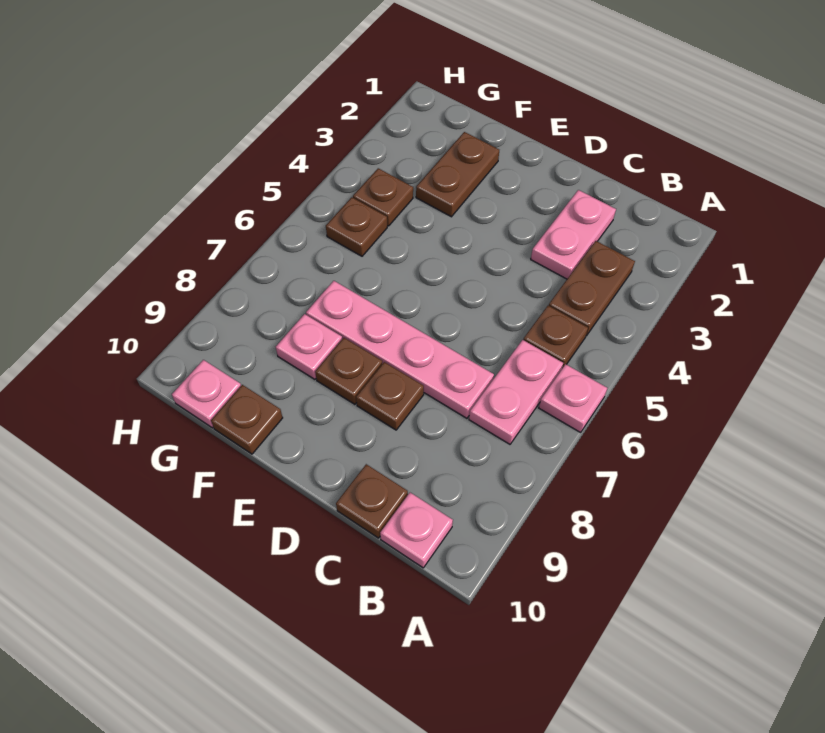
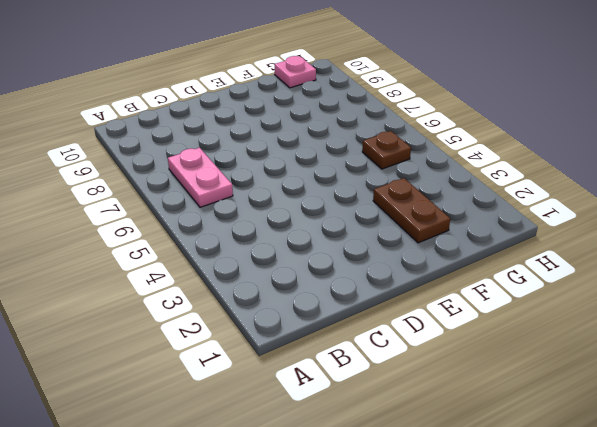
none -> pink plate A6 level 1
none -> brown plate B3:B4 level 1
none -> brown plate B5 level 1

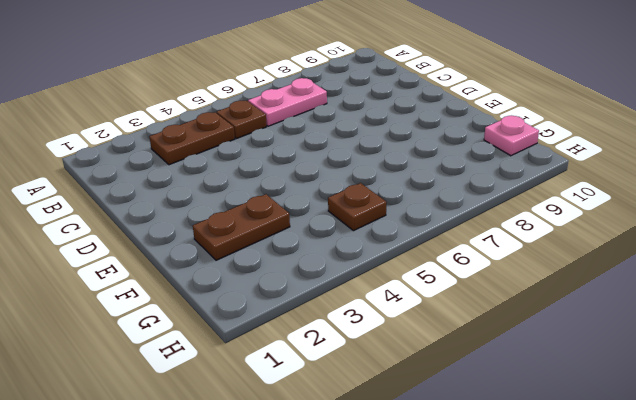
none -> pink plate A6 level 1
none -> pink plate B10 level 1
none -> pink plate C2:C3 level 1

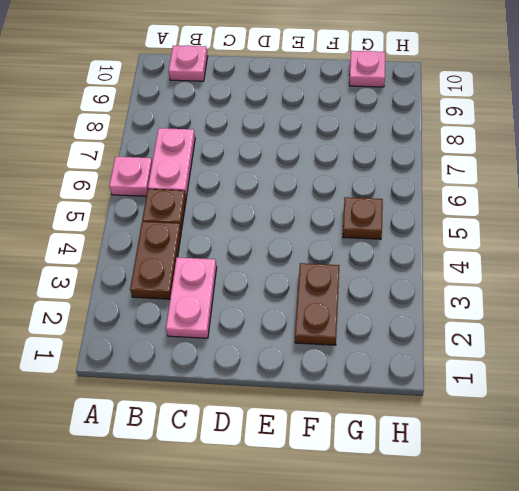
none -> pink plate C7:F7 level 1
none -> brown plate C10 level 1
none -> brown plate D8 level 1

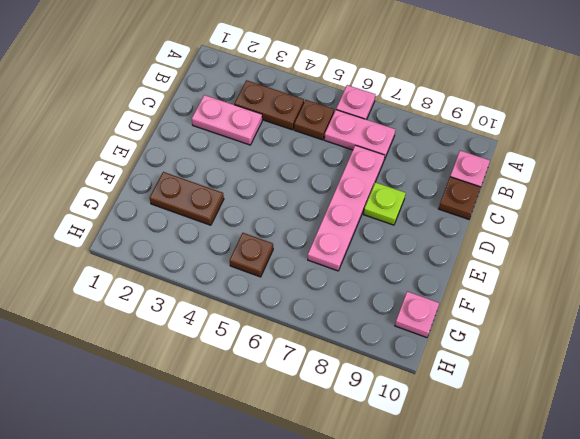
lime plate D8 level 1 -> brown plate D8 level 1
none -> brown plate E8 level 1
none -> pink plate F8 level 1
none -> brown plate F10 level 1

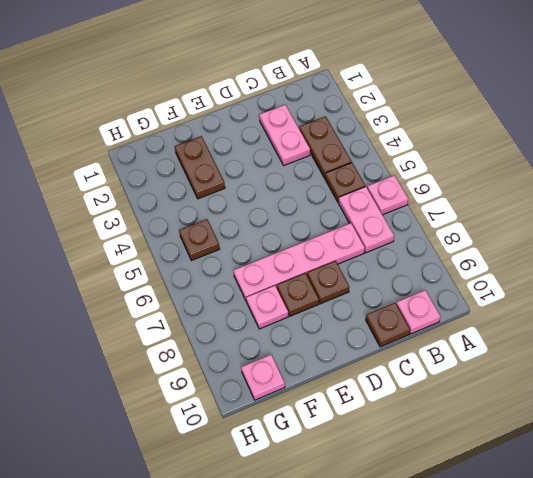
none -> brown plate F10 level 1
none -> brown plate G4 level 1

